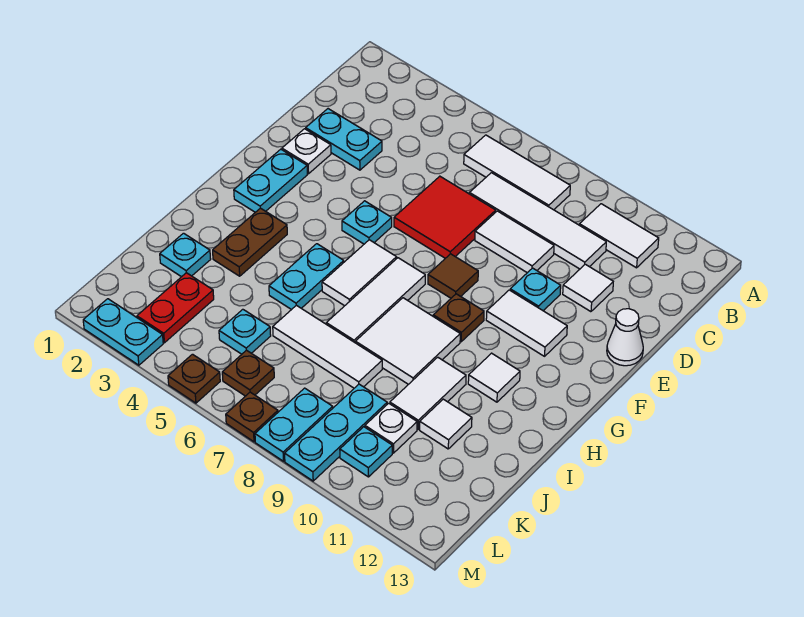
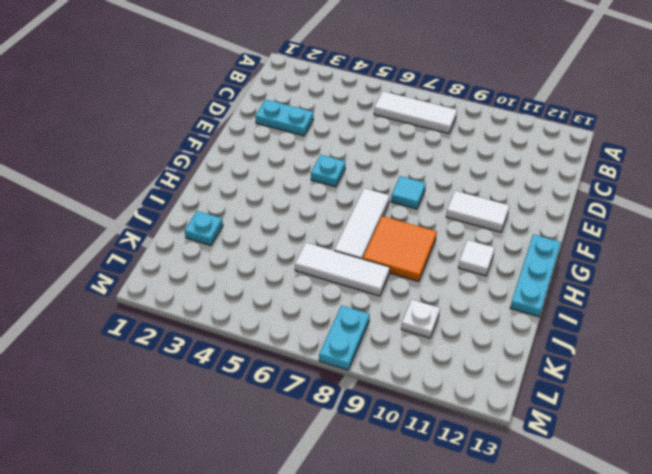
cyan tile F8 level 1 -> brown tile F8 level 1
cyan plate G13:I13 level 1 -> cyan plate K9:M9 level 1
orange tile H8:I9 level 1 -> white tile H8:I9 level 1
none -> white tile B10:B11 level 1
none -> white tile C7:C10 level 1
none -> red tile D6:E7 level 1
none -> white tile D8:D9 level 1

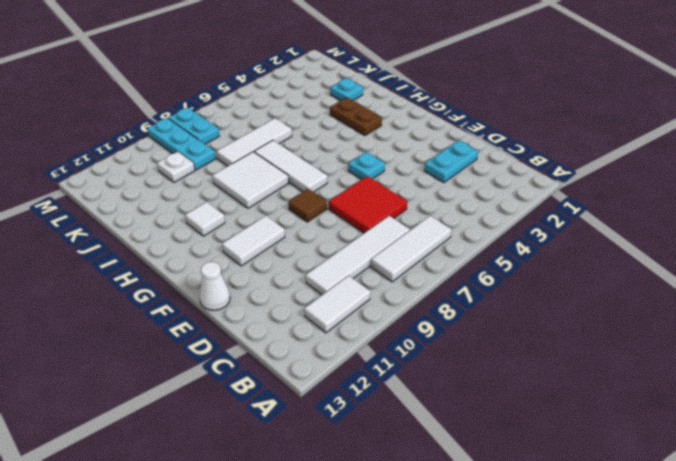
none -> white tile D8:D9 level 1
none -> white tile D11 level 1
none -> white plate E2 level 1
none -> cyan plate E10 level 1

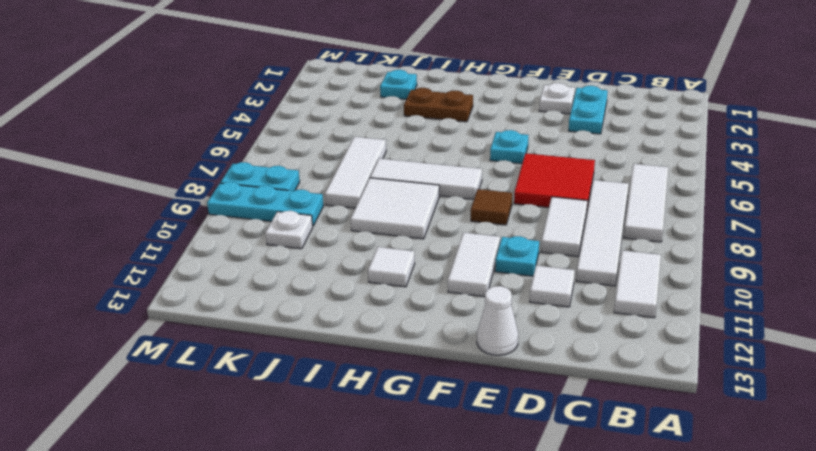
none -> cyan plate F2:G2 level 1
none -> white tile G6:H6 level 1
none -> brown plate G9 level 1
none -> cyan plate H5:I5 level 1

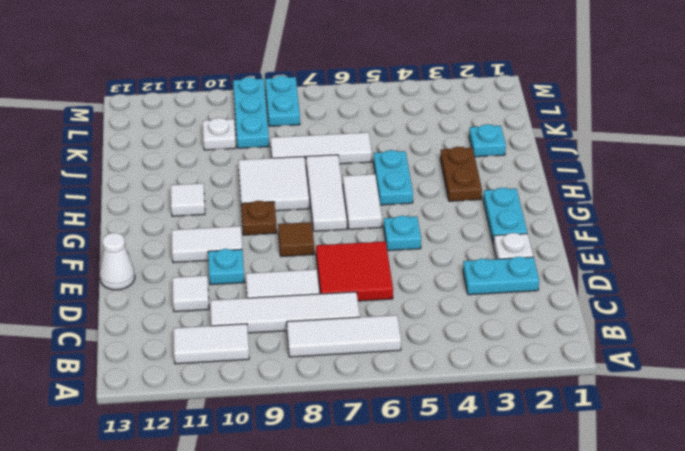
none -> white tile I10:J10 level 1
none -> white tile J11 level 1
none -> red plate K3:L3 level 1
none -> cyan plate K5 level 1

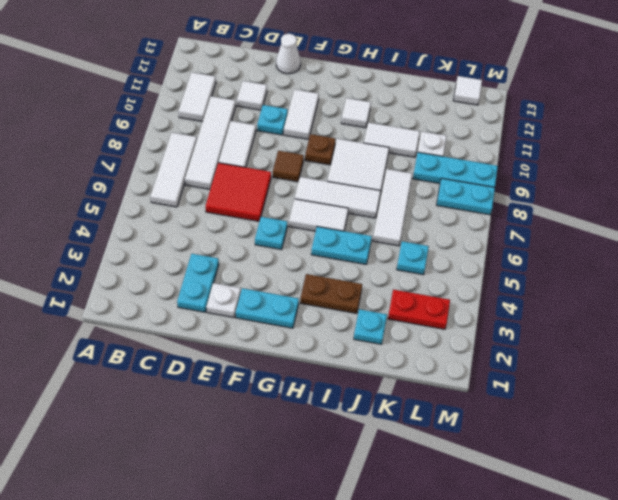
white tile L13 level 1 -> white tile J11 level 1
none -> brown plate L6 level 1
none -> cyan plate L10 level 1
none -> cyan plate M2:M3 level 1
none -> brown plate M5 level 1

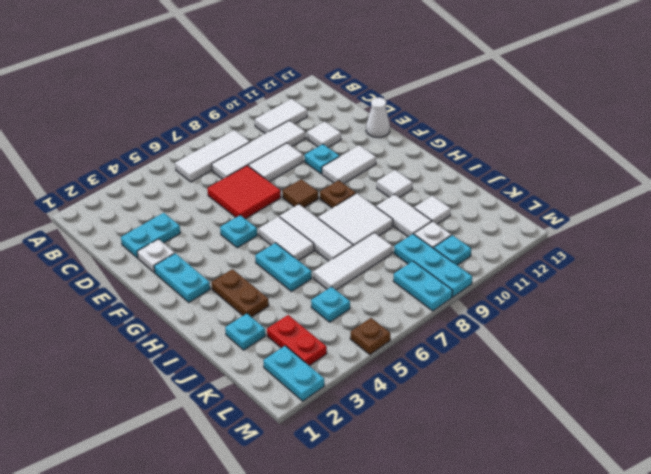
cyan plate L2:M2 level 1 -> cyan plate M2:M3 level 1
none -> brown plate L6 level 1
none -> brown plate M7 level 1

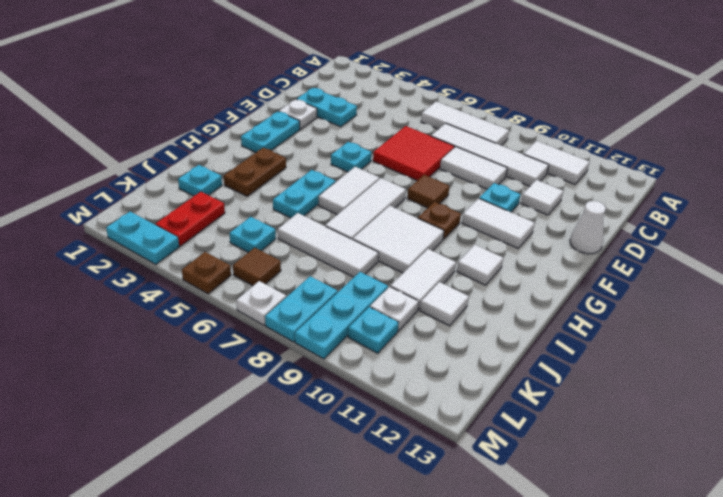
brown tile L6 level 1 -> brown plate L6 level 1
white plate M7 level 1 -> brown plate M7 level 1

